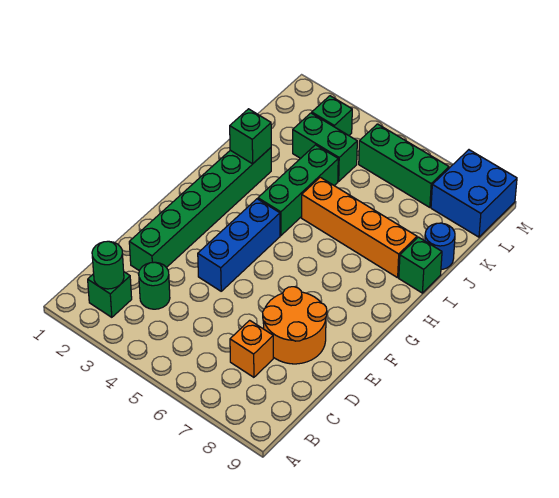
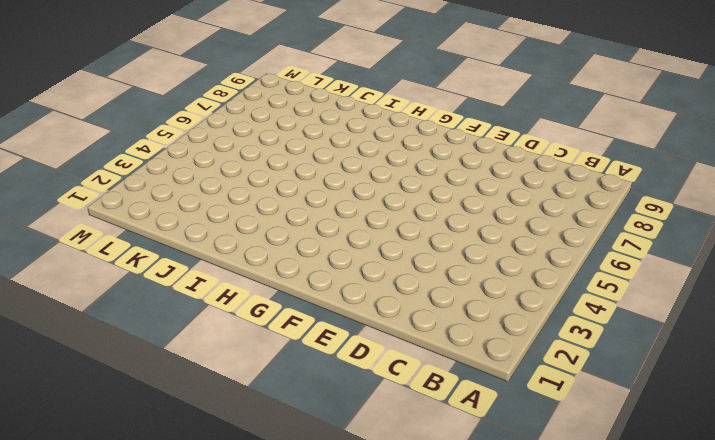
none -> green brick B2 level 1
none -> green round brick C3 level 1
none -> orange brick C7 level 1

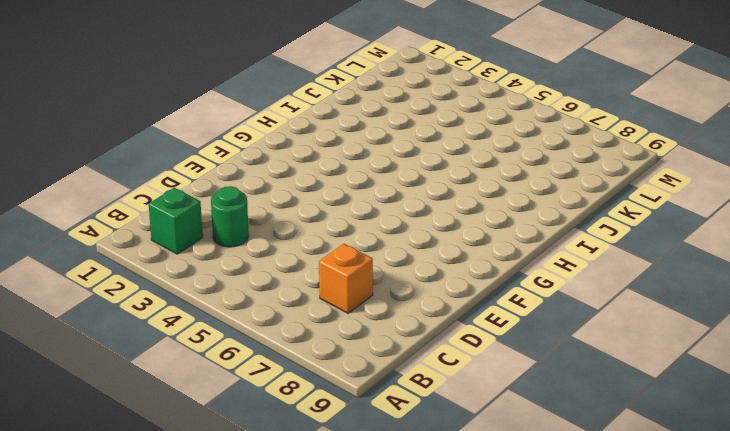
none -> green brick D2:I2 level 1
none -> orange round brick D7:E8 level 1
none -> blue brick E4:G4 level 1

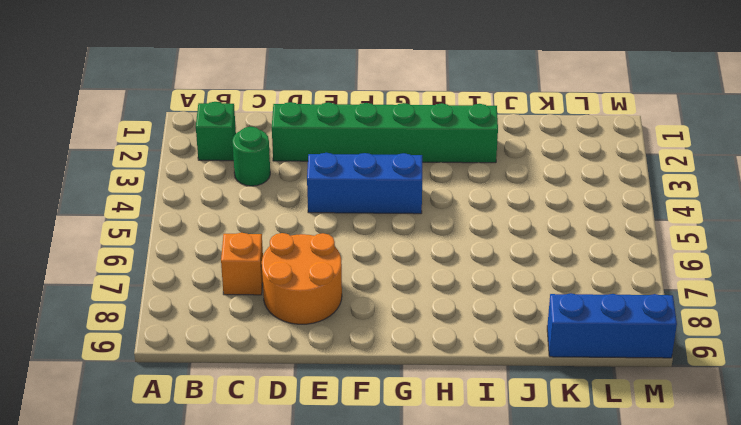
blue brick K9:M9 level 1 -> blue brick L8:M9 level 1
none -> green brick H4:J4 level 1
none -> orange brick I5:I8 level 1
none -> green brick I9 level 1

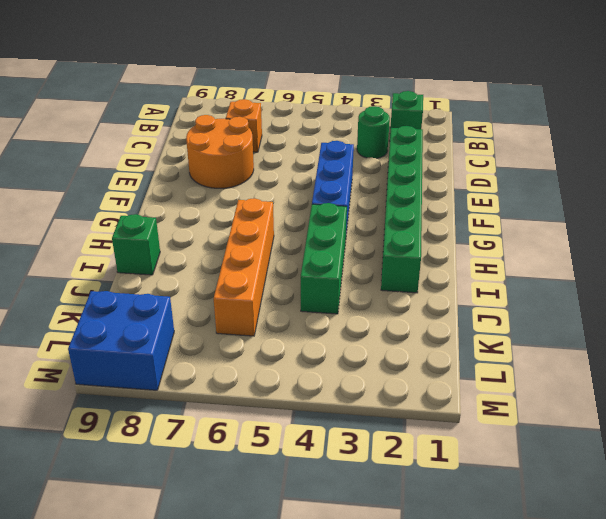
orange brick H6:K6 level 1 -> orange brick I5:I8 level 1
none -> blue round brick J9 level 1
none -> green brick K3:K4 level 1
none -> green brick L3 level 1

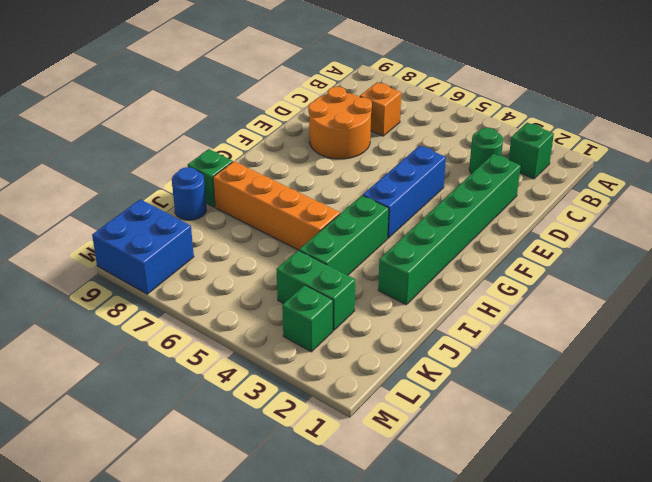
none -> green brick L5:L7 level 1
none -> green round brick B2 level 2
none -> green brick I2 level 2

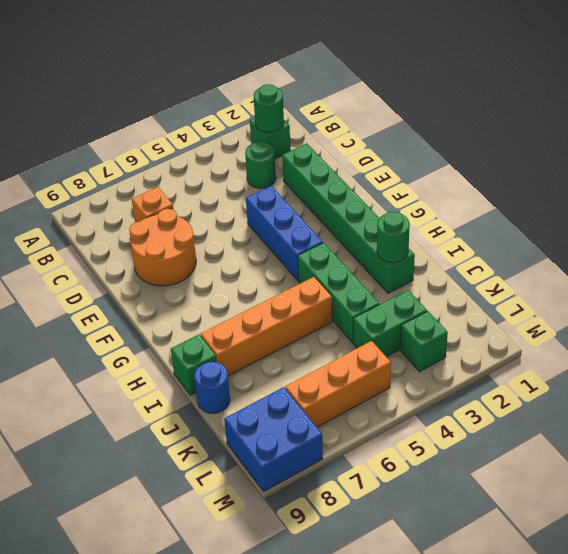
green round brick I2 level 2 -> green brick I2 level 2
orange brick L5:L7 level 1 -> green brick L5:L7 level 1

